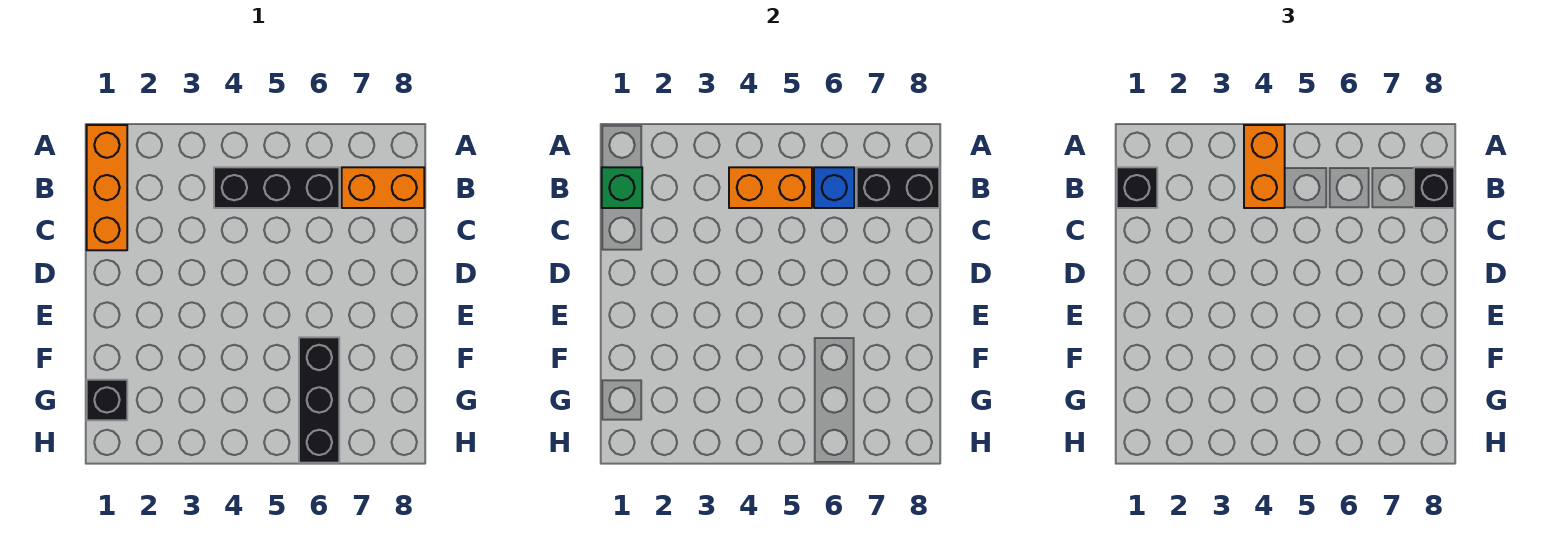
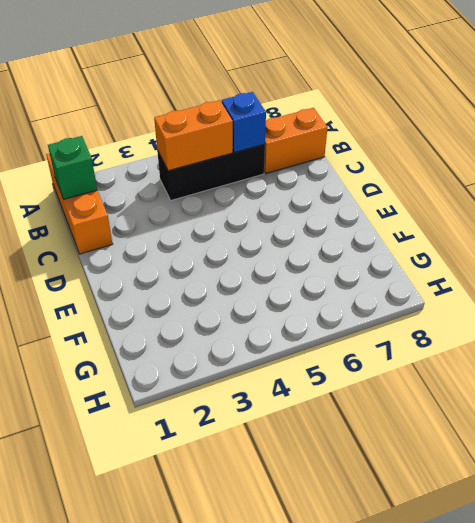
none -> black brick F6:H6 level 1
none -> black brick G1 level 1
none -> black brick B7:B8 level 2

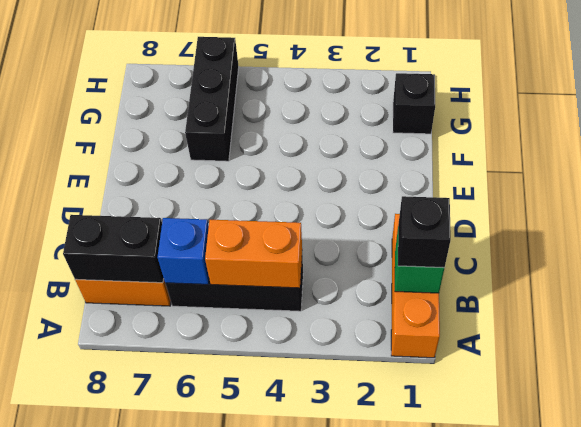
none -> orange brick A4:B4 level 3
none -> black brick B8 level 3

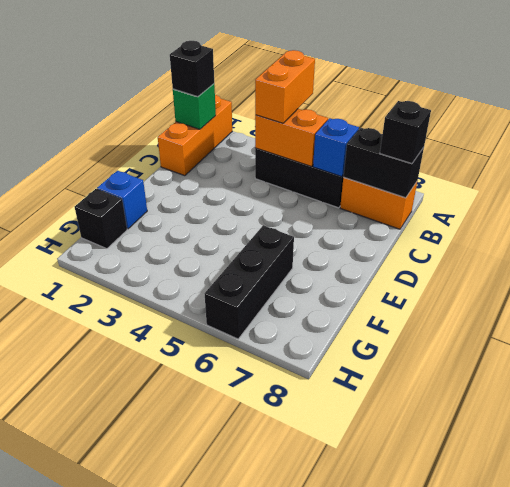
blue brick F1 level 1 -> none

